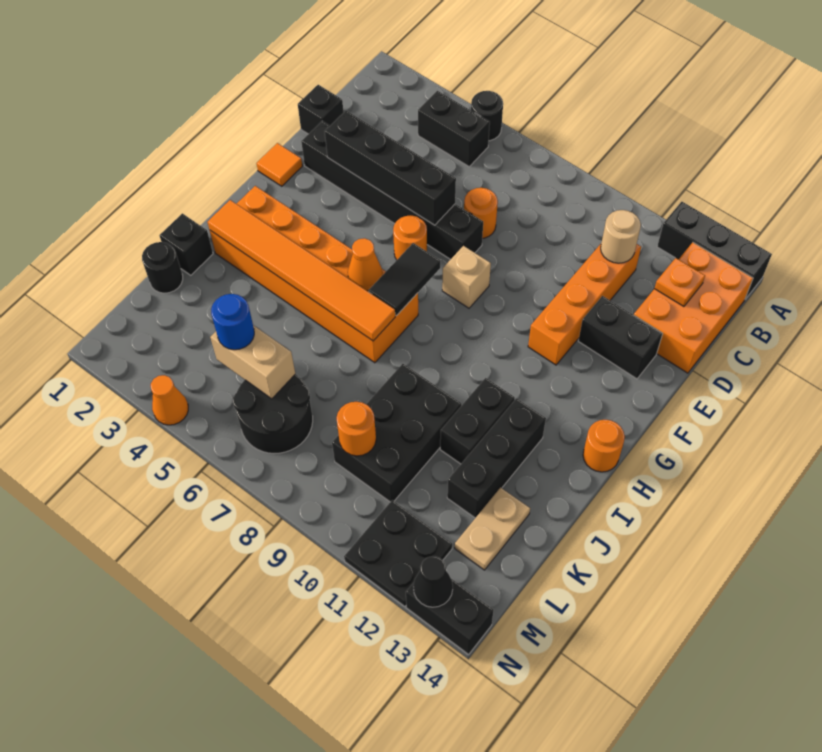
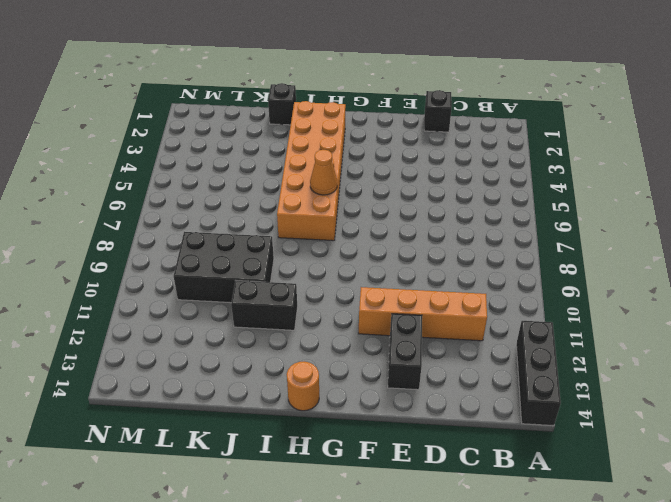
none -> black round brick A5 level 1
none -> black brick B4:B5 level 1
none -> orange brick B13:D14 level 1
none -> orange round brick D7 level 1

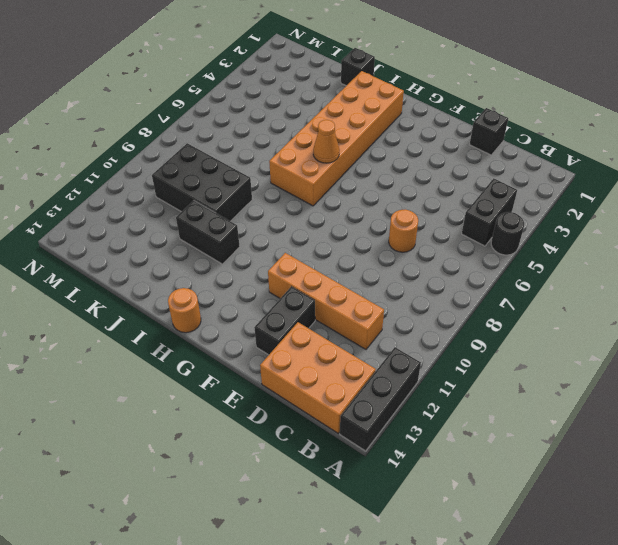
none -> black brick E2:E7 level 1
none -> orange tile F1 level 1
none -> orange round brick F6 level 1
none -> tan brick F8 level 1

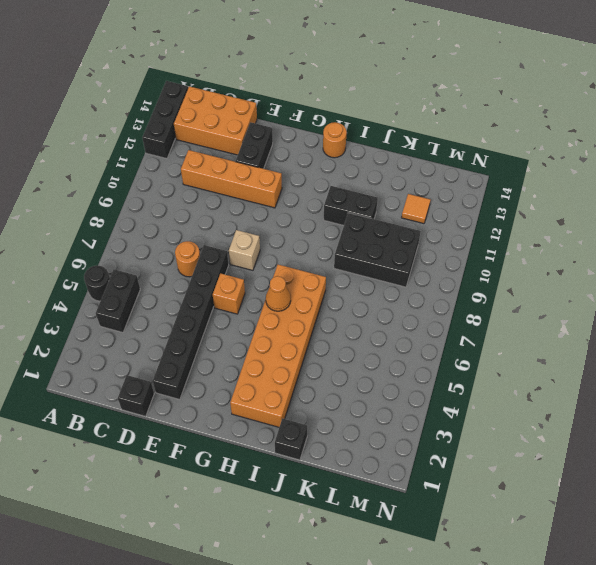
orange brick F6 level 1 -> orange round brick F6 level 1
orange tile L12 level 1 -> orange tile F1 level 1
none -> black brick I12:K12 level 1
none -> black round brick K1 level 1
none -> tan plate K13:L13 level 1
none -> black round brick L6:M7 level 1

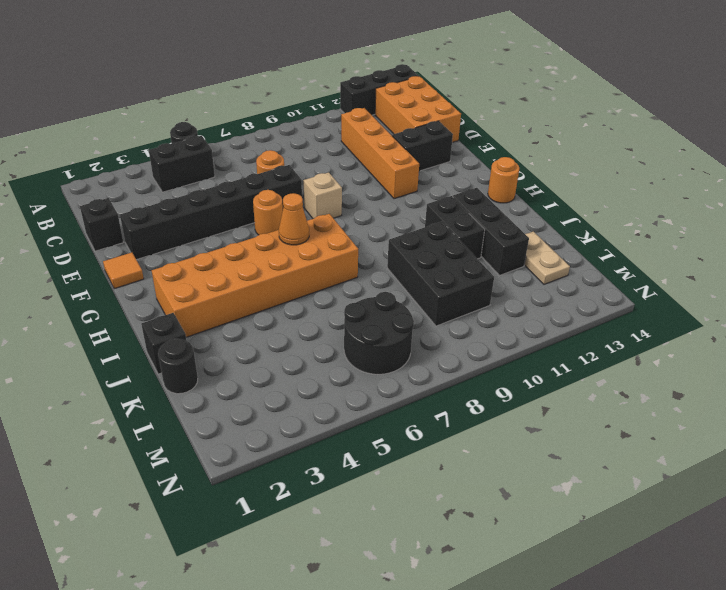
none -> black plate M11:N12 level 1
none -> orange cone N4 level 1
none -> black brick N13:N14 level 1
none -> tan round brick C11 level 2

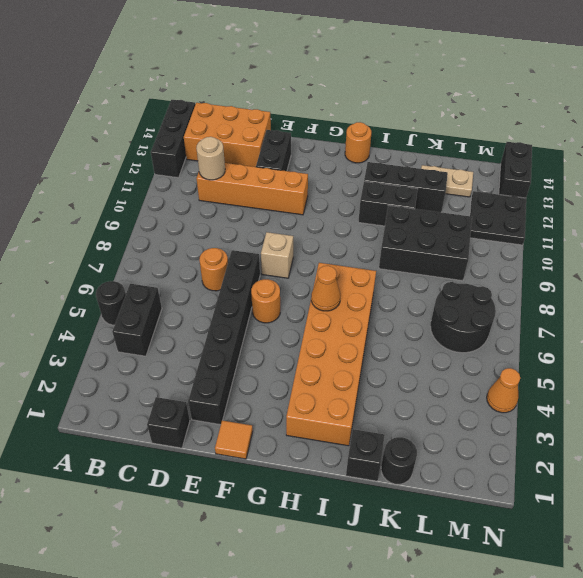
none -> orange plate C13 level 2
none -> black brick E3:E6 level 2
none -> black tile G7:H7 level 2
none -> orange tile I2:I7 level 2

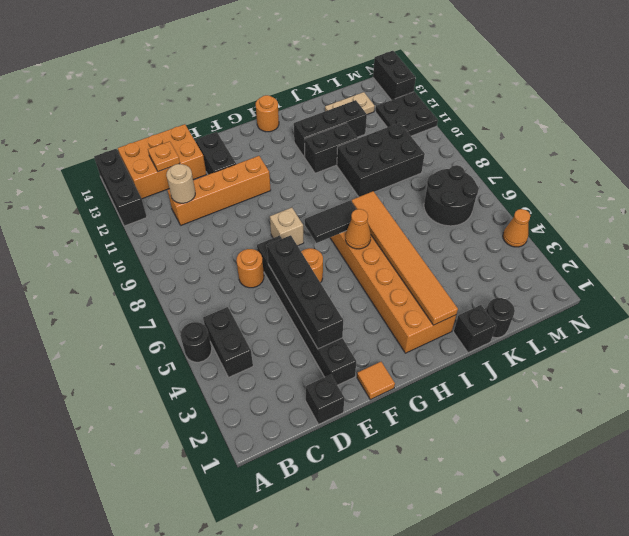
none -> tan brick L5:L6 level 2
none -> orange round brick L9 level 2
none -> black cone N13 level 2
none -> blue round brick L5 level 3

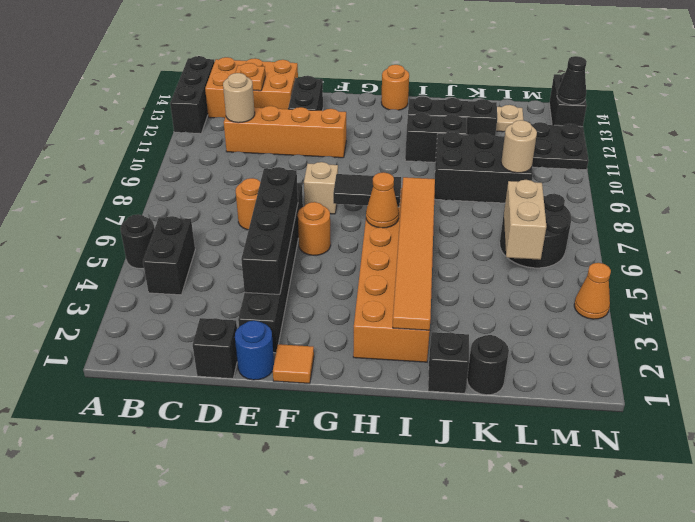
blue round brick E1 level 1 -> blue round brick L5 level 3
tan round brick L9 level 2 -> orange round brick L9 level 2

